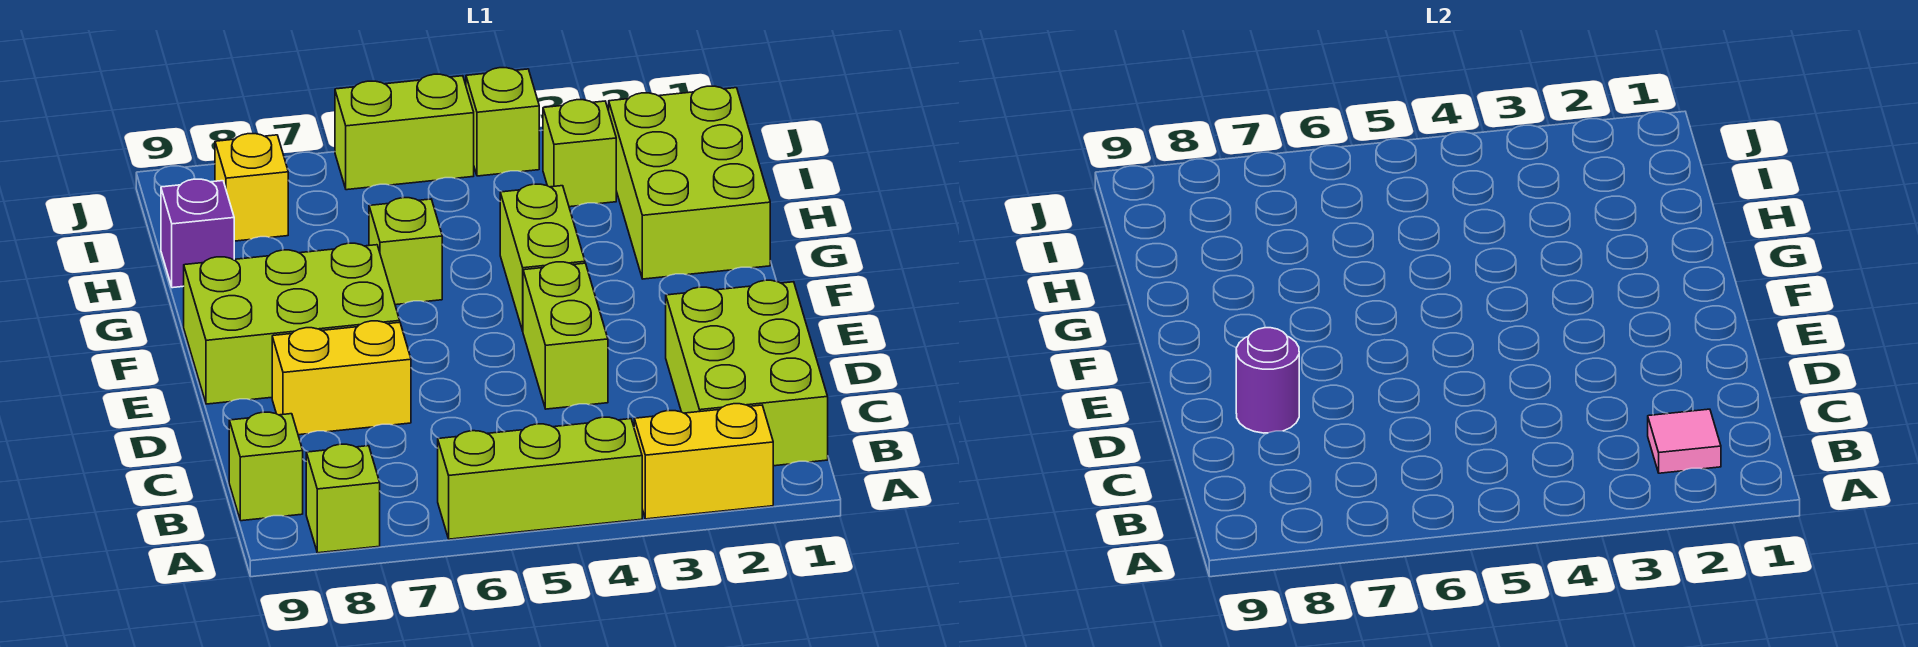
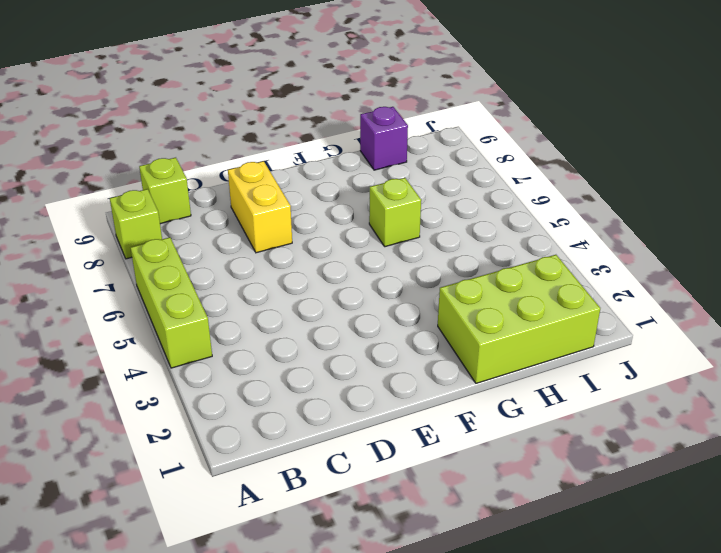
none -> yellow brick A2:A3 level 1
none -> lime brick B1:D2 level 1
none -> lime brick D4:E4 level 1

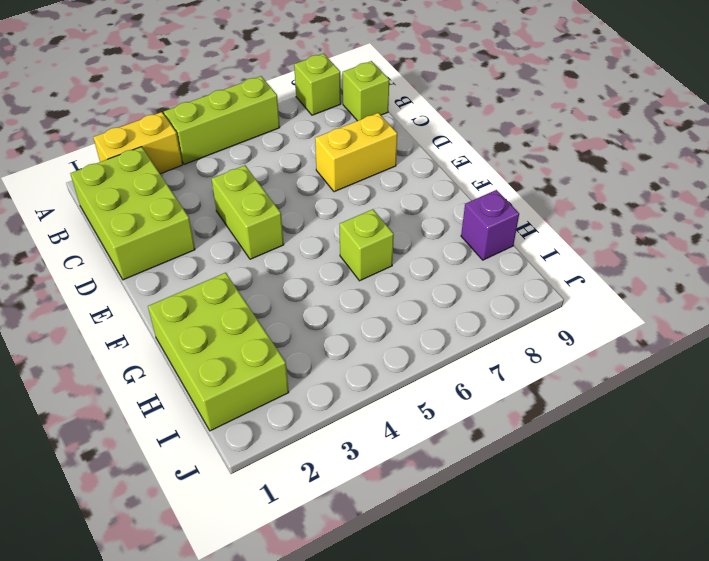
none -> lime brick E7:F9 level 1
none -> lime brick F4:G4 level 1
none -> lime brick I3 level 1

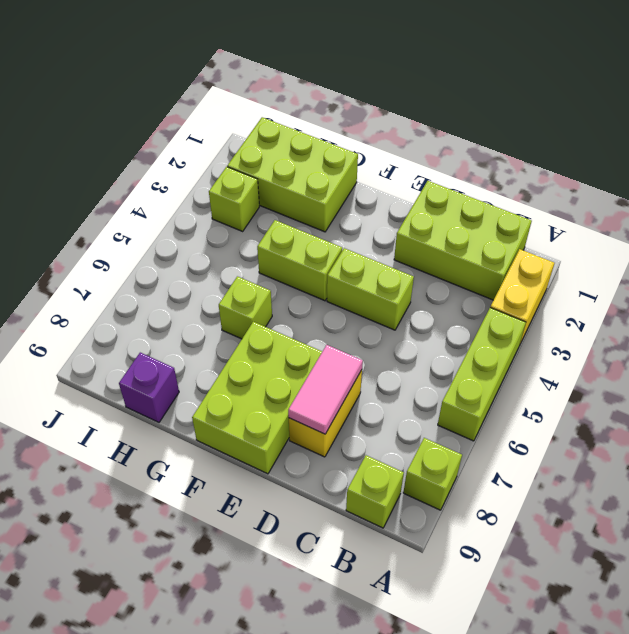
pink tile D7:D8 level 2 -> purple round brick D8 level 2
none -> yellow brick I8 level 1
none -> lime brick J4 level 1
none -> lime brick J5:J6 level 1

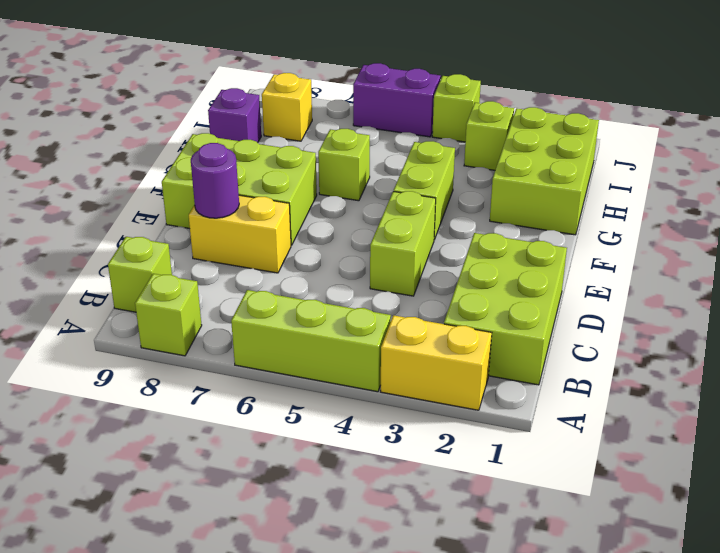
purple brick J5:J6 level 1 -> lime brick J5:J6 level 1
none -> pink tile B2 level 2

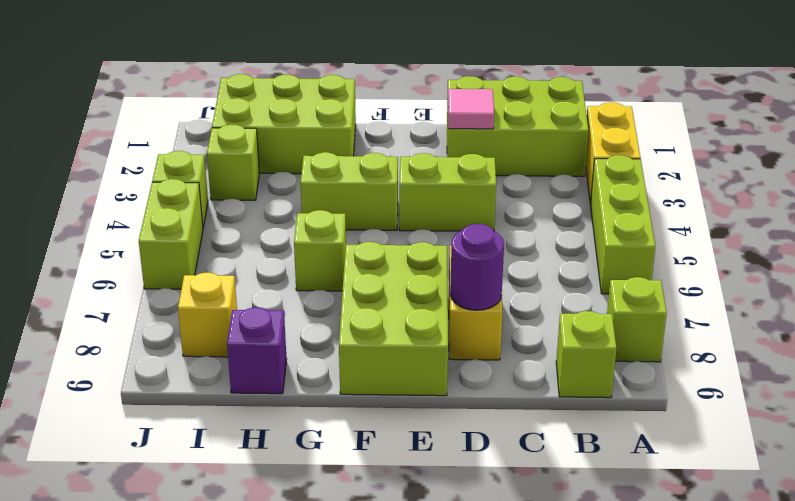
pink tile D2 level 2 -> pink tile B2 level 2

